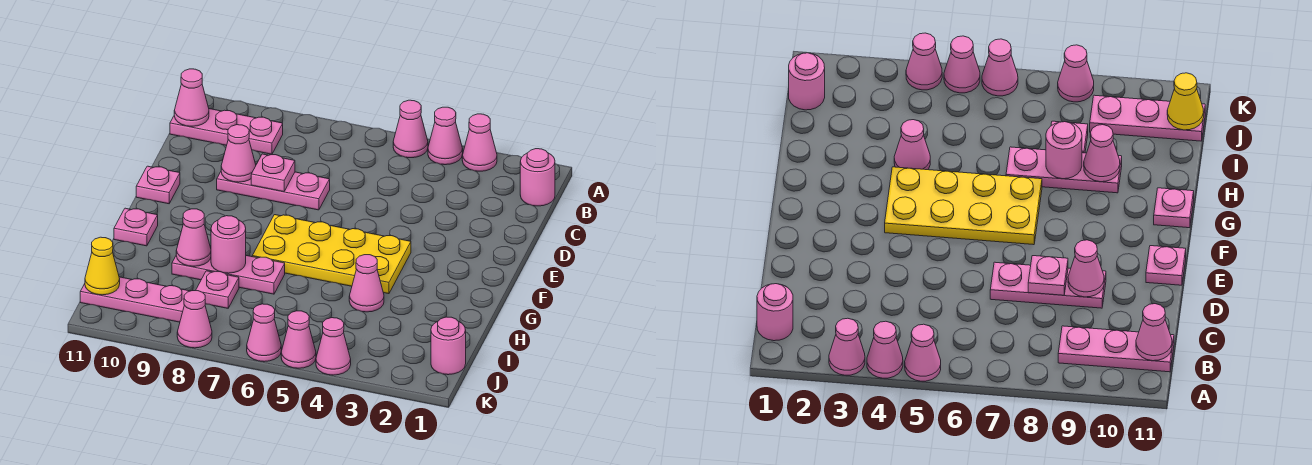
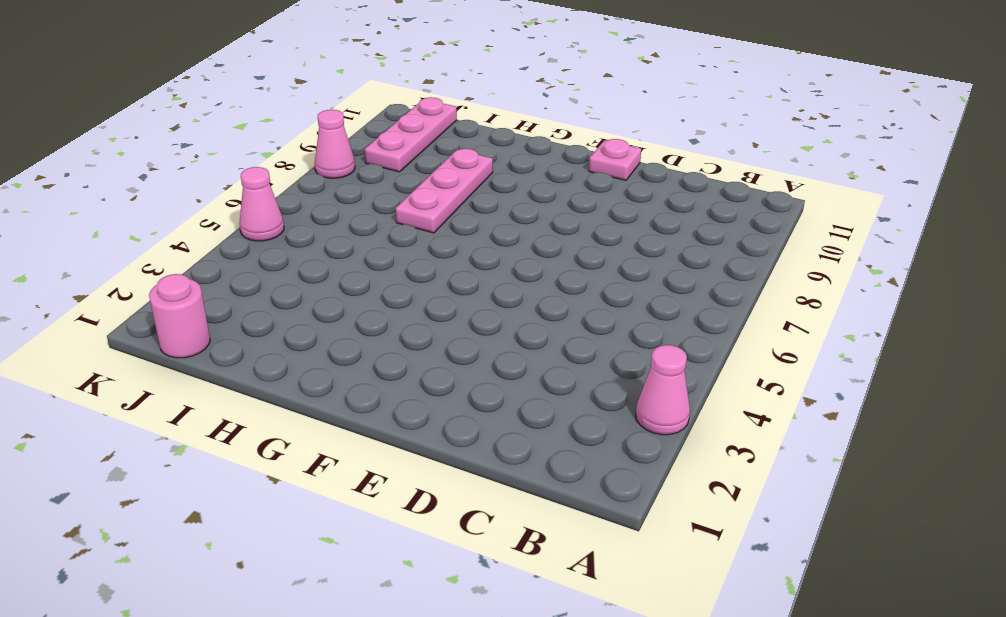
none -> pink cone A4 level 1
none -> pink cone A5 level 1
none -> pink round brick B1 level 1

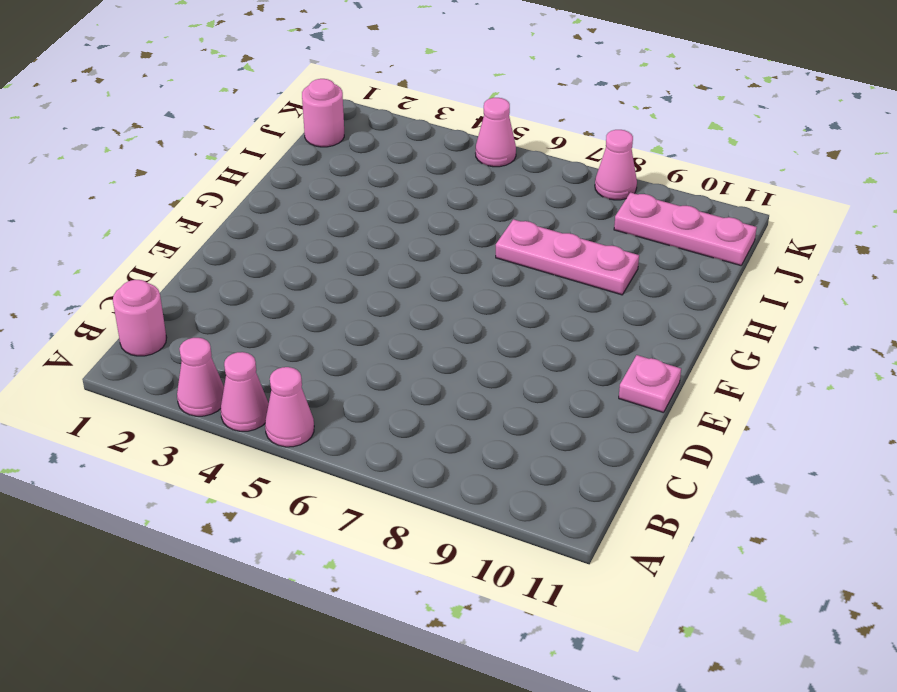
none -> pink plate B9:B11 level 1
none -> pink plate D7:D9 level 1
none -> yellow plate F4:G7 level 1

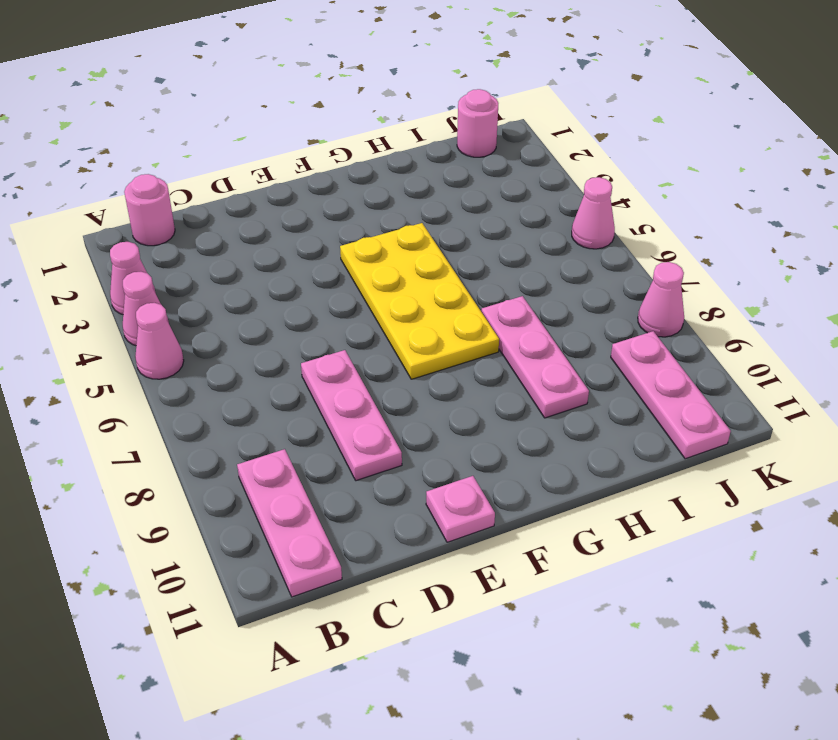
none -> pink plate G11 level 1
none -> pink cone H4 level 1
none -> pink plate I8 level 1

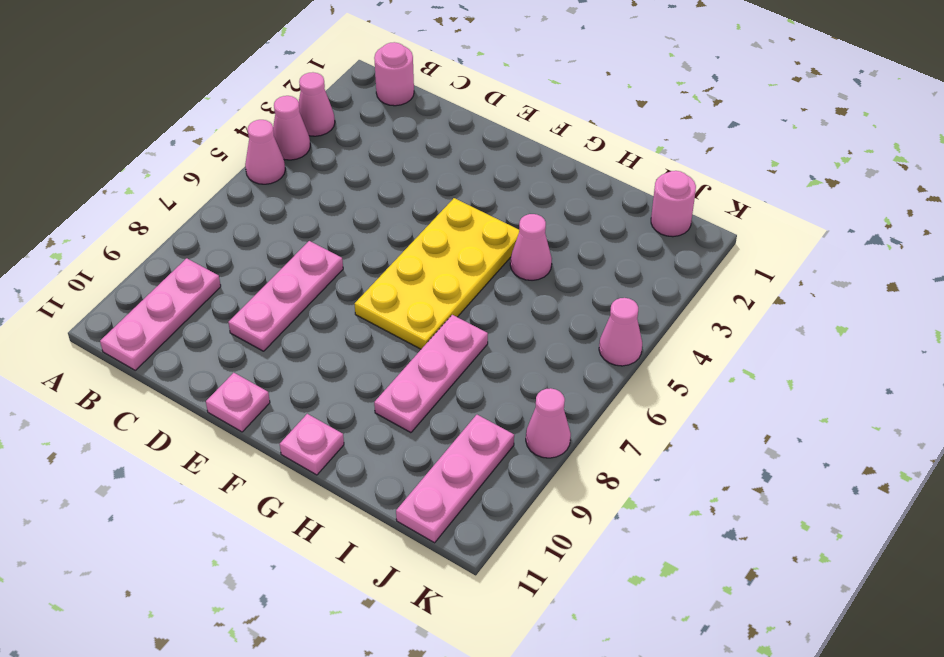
none -> pink plate I8 level 1
none -> pink cone K4 level 1
none -> pink cone K6 level 1

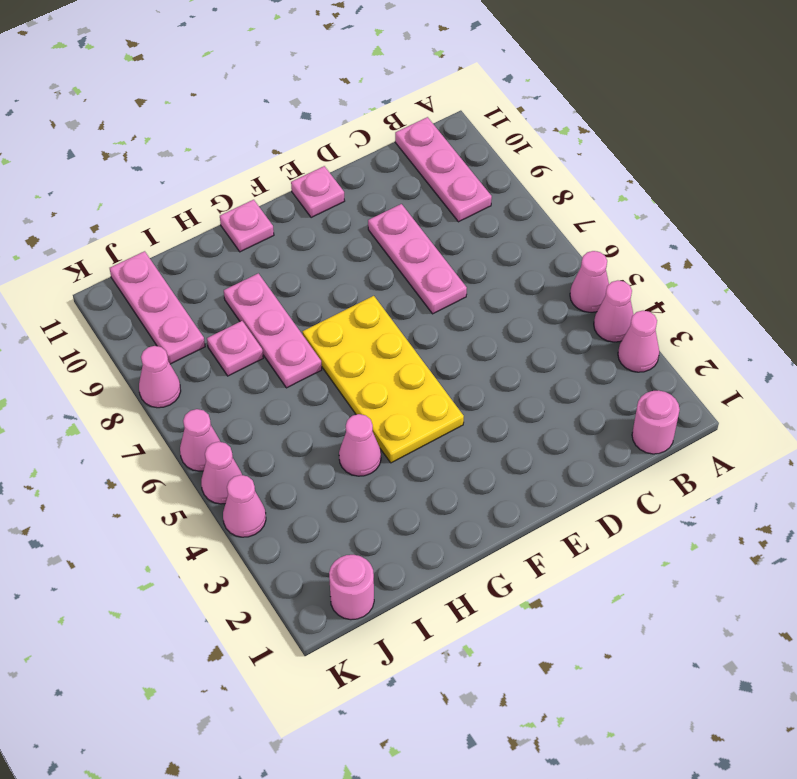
none -> pink cone B11 level 2
none -> pink plate D8 level 2
none -> pink cone D9 level 2

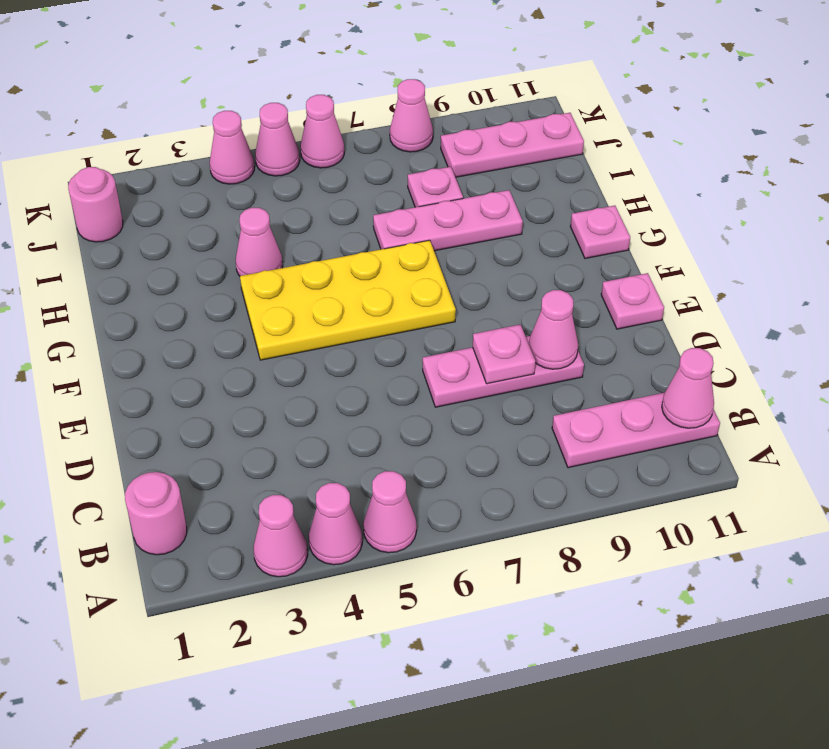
none -> pink round brick H8 level 2
none -> pink cone H9 level 2
none -> yellow cone J11 level 2

